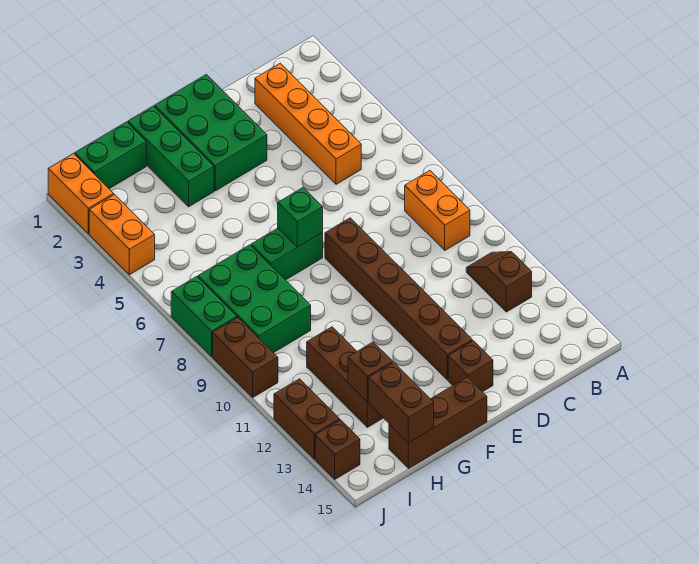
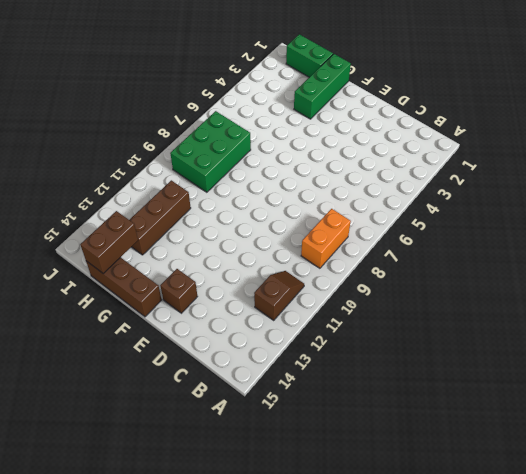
none -> orange brick C2:C5 level 1
none -> green brick E1:F3 level 1
none -> brown brick E8:E13 level 1

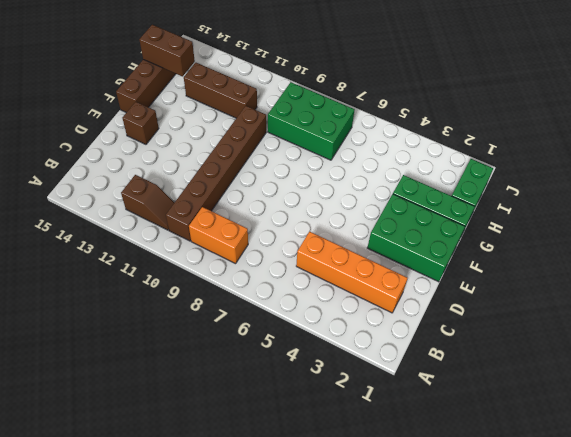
brown brick B10:G10 level 1 -> brown brick E8:E13 level 1
none -> green brick F7:G7 level 1
none -> orange brick J1:J2 level 1
none -> orange brick J3:J4 level 1

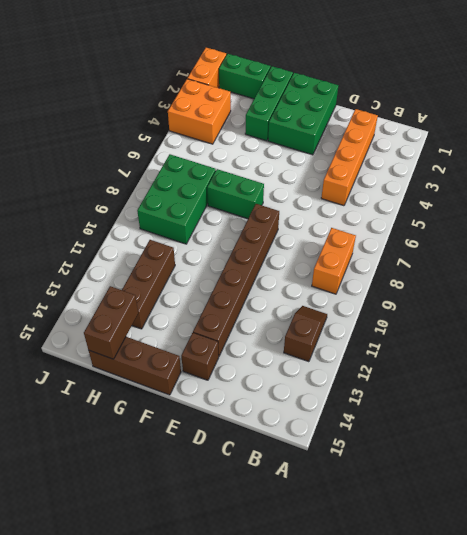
orange brick I3:J4 level 1 -> orange brick J3:J4 level 1
none -> green brick J7:J8 level 1
none -> brown brick J9:J10 level 1
none -> brown brick J12:J13 level 1

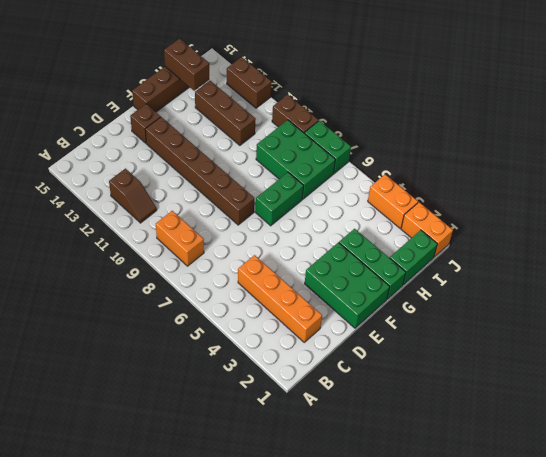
none -> brown brick J14 level 1
none -> green brick F7 level 2
none -> brown brick H13 level 2

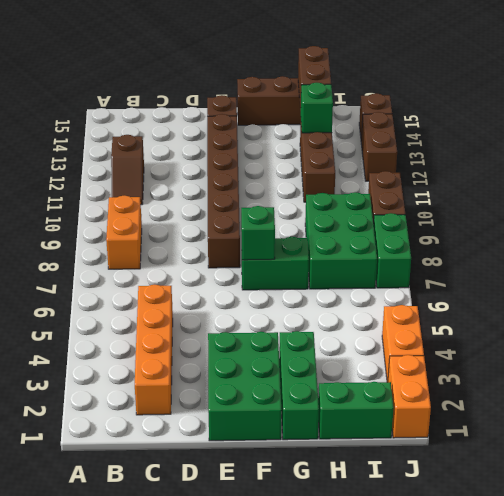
green brick H13 level 2 -> brown brick H13 level 2

